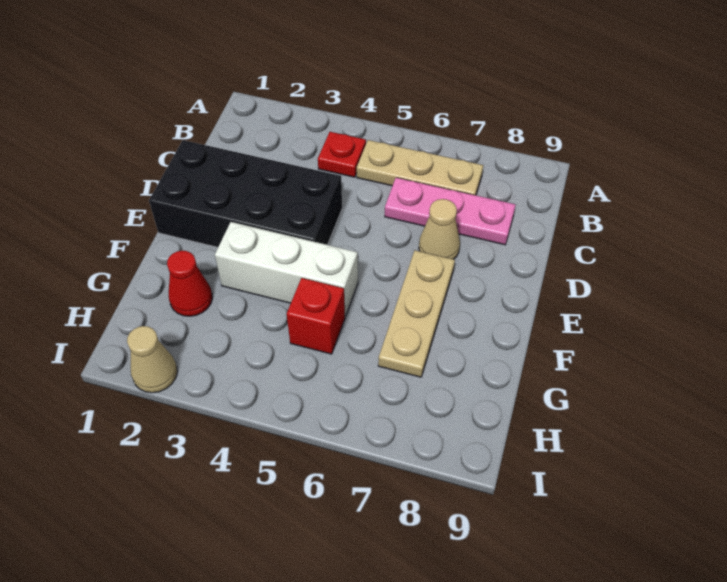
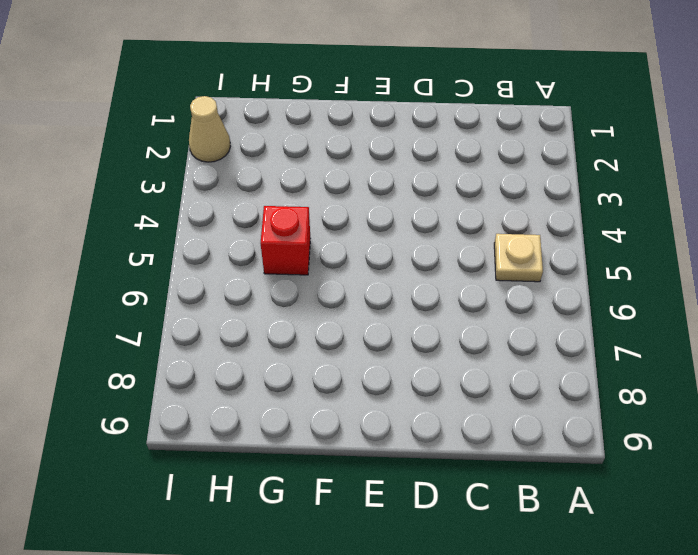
tan plate B5 level 1 -> tan plate B5:B7 level 1
none -> red plate B4 level 1
none -> pink plate C6:C8 level 1

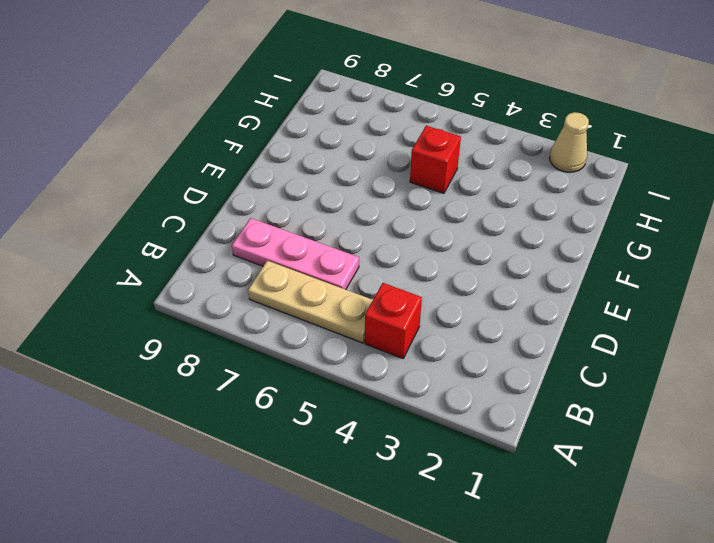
red brick B4 level 1 -> red plate B4 level 1
none -> black brick D1:E4 level 1
none -> tan cone D7 level 1

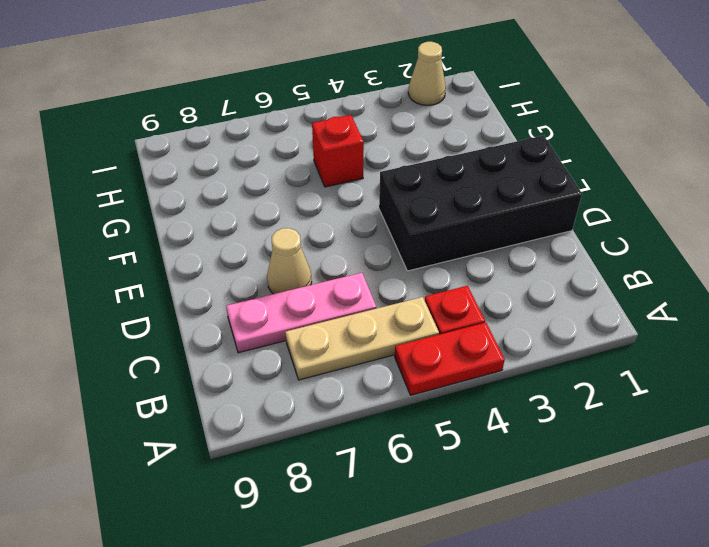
red plate A4:A5 level 1 -> none
none -> tan plate E7:G7 level 1
none -> white brick F3:F5 level 1

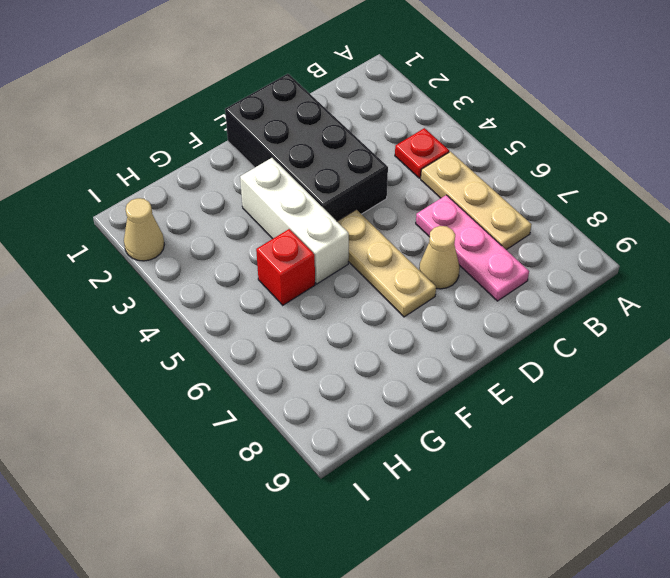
tan plate E5:E7 level 1 -> tan plate E7:G7 level 1
none -> red cone G2 level 1

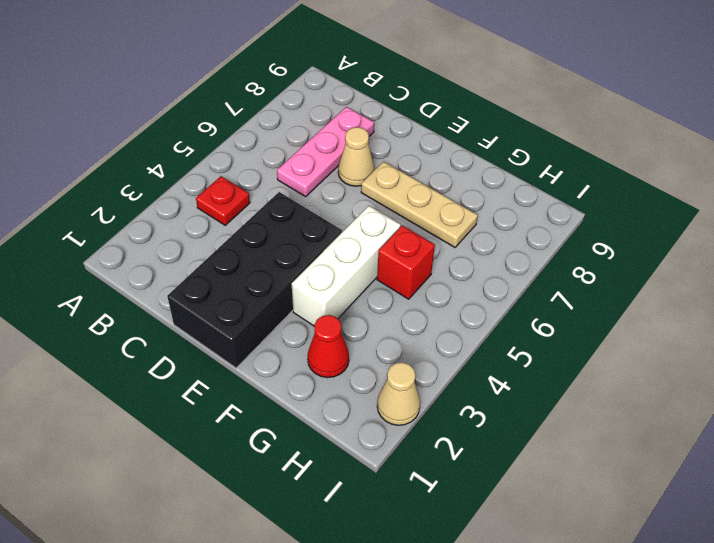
none -> tan plate B5:B7 level 1

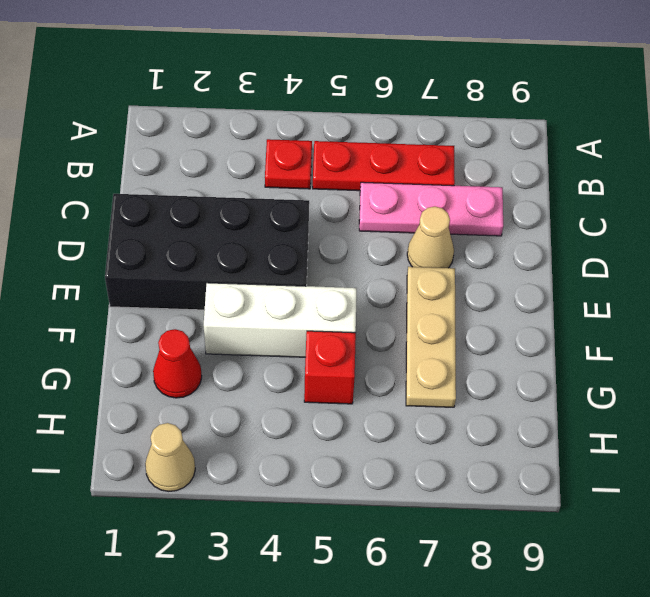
red plate B5:B7 level 1 -> tan plate B5:B7 level 1

